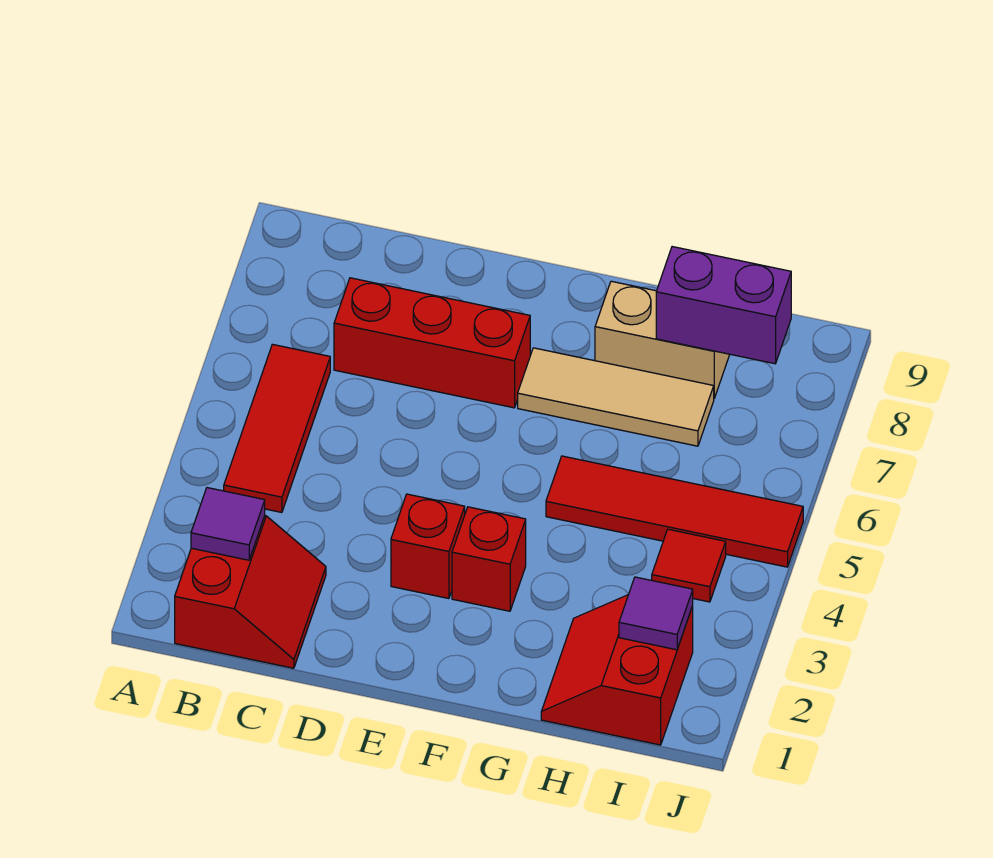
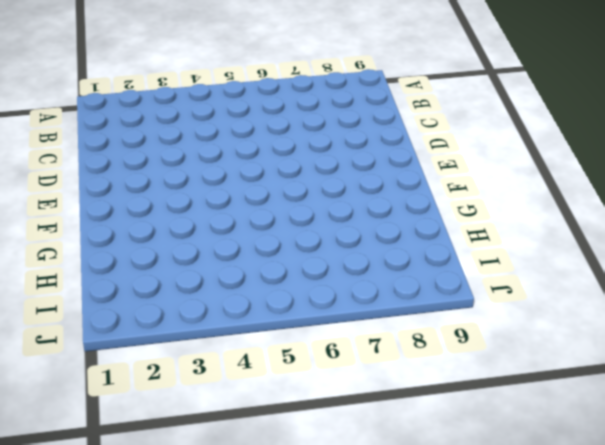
none -> red slope B1:C2 level 1 top B
none -> red tile B4:B6 level 1
none -> red brick C7:E7 level 1

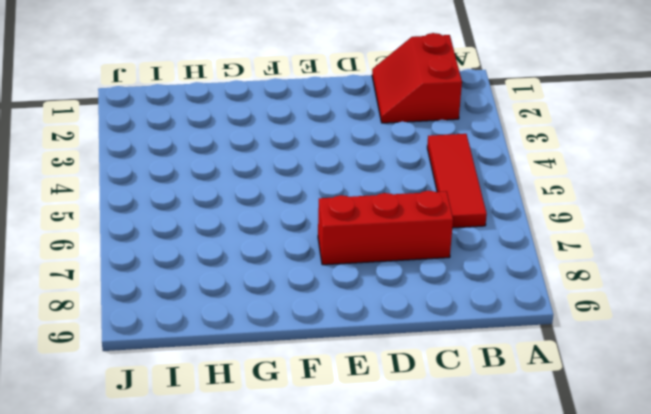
none -> red brick E3 level 1
none -> red brick F3 level 1
none -> tan tile F7:H7 level 1

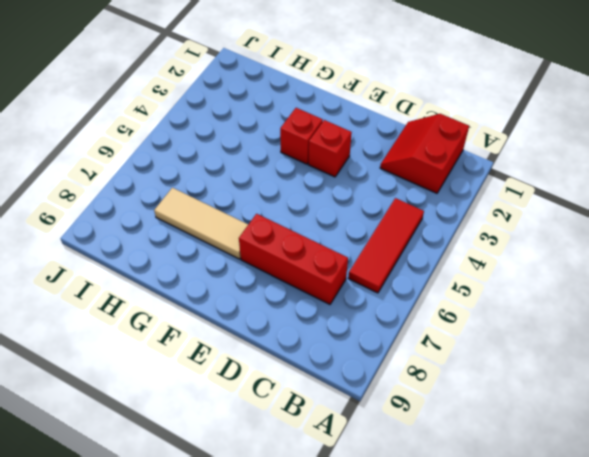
none -> red tile G5:J5 level 1
none -> tan brick G8:H8 level 1
none -> red slope H1:I2 level 1 top I

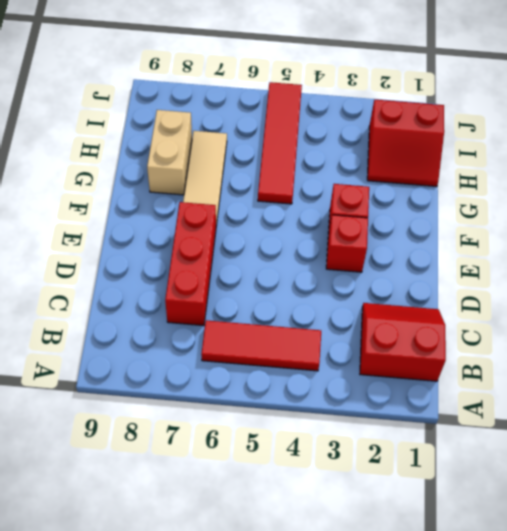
none -> red tile I4 level 1
none -> purple tile B2 level 2
none -> purple brick H8:I8 level 2

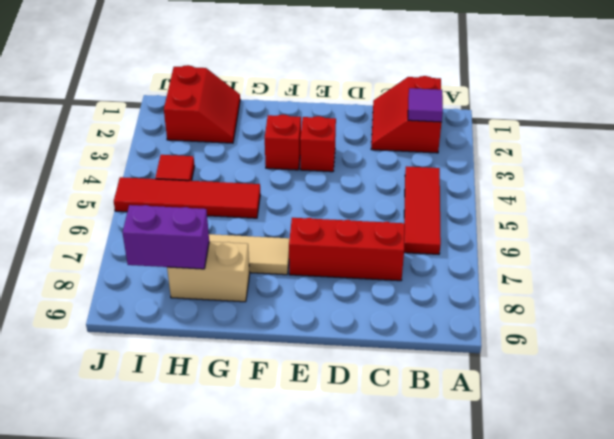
none -> purple tile I2 level 2

